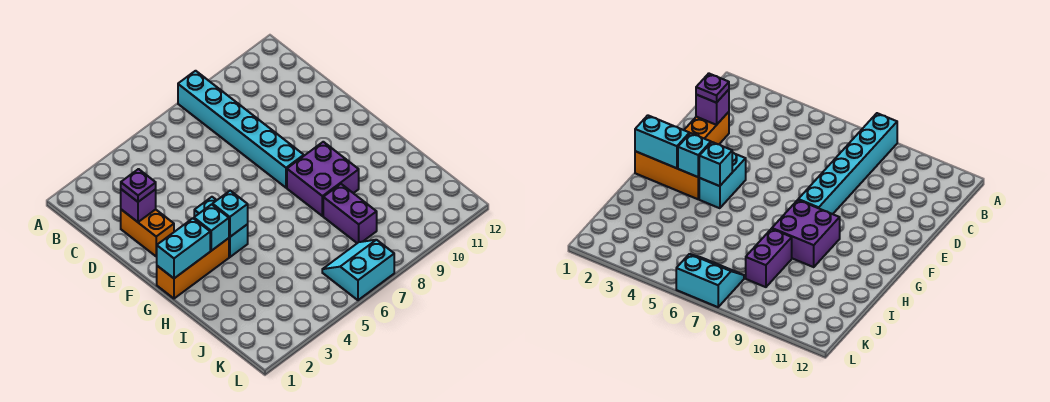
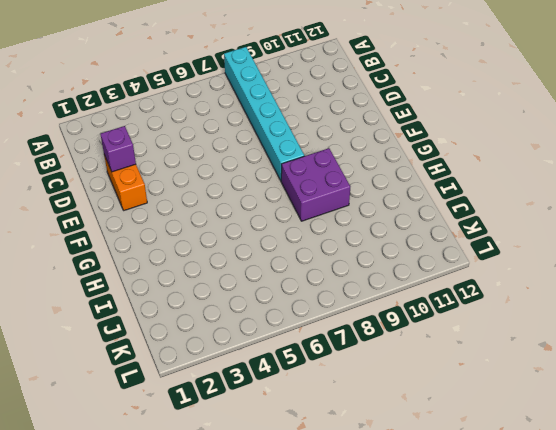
none -> cyan brick F4:G4 level 1
none -> orange brick G1:G3 level 1
none -> purple brick I8:J8 level 1

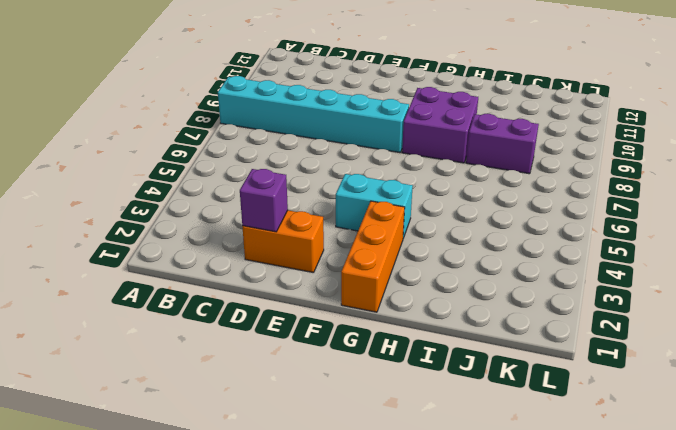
none -> cyan slope K6:L7 level 1 top L
none -> cyan brick G1:G2 level 2
none -> cyan brick G3 level 2

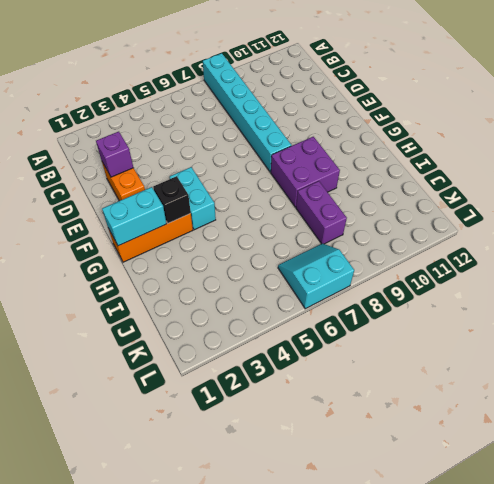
black brick G3 level 2 -> cyan brick G3 level 2
none -> cyan brick G4 level 2
none -> purple plate D2 level 3

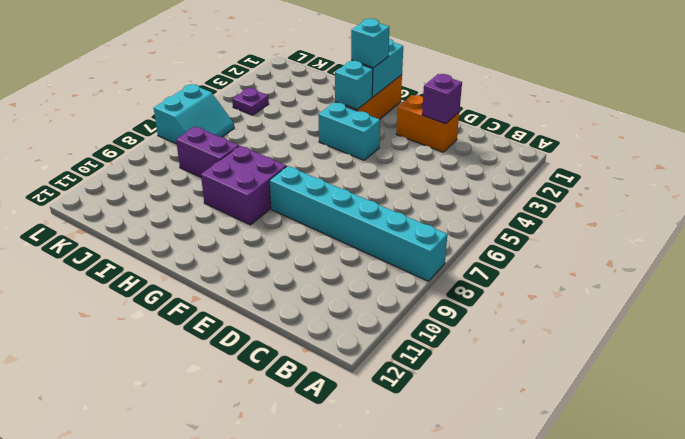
cyan brick G2 level 3 -> cyan brick G4 level 2
purple plate K4 level 1 -> purple plate D2 level 3

